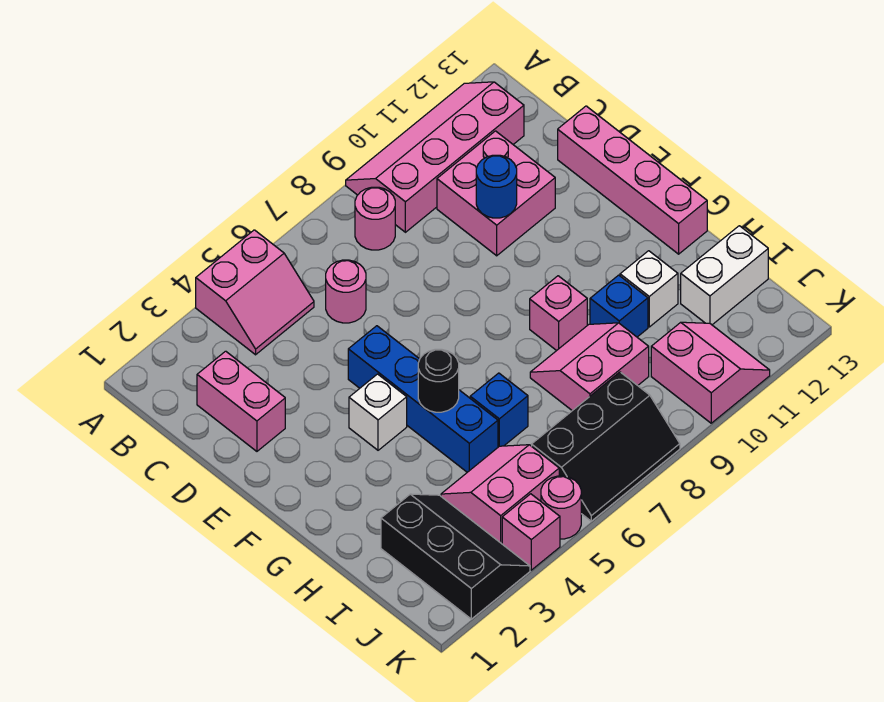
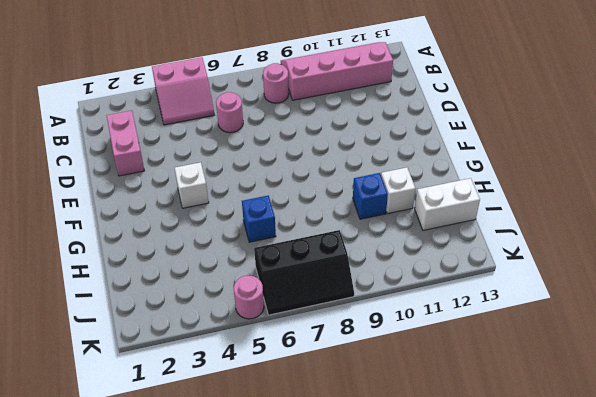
none -> pink brick C10:D11 level 1
none -> pink brick D13:G13 level 1
none -> blue brick E5:H5 level 1

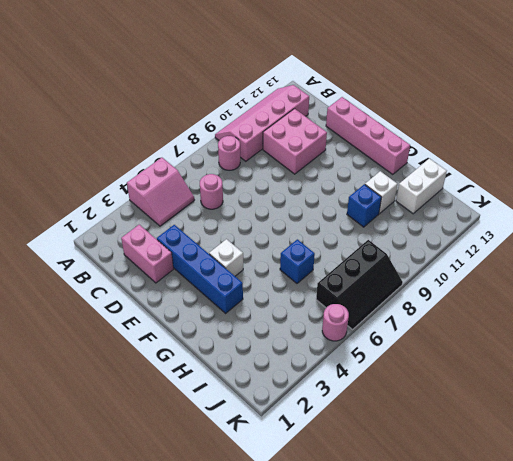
blue brick D3:G3 level 1 -> blue brick E5:H5 level 1
none -> pink brick G9 level 1
none -> pink slope H8:I9 level 1 top I
none -> black slope I2:K3 level 1 top 2

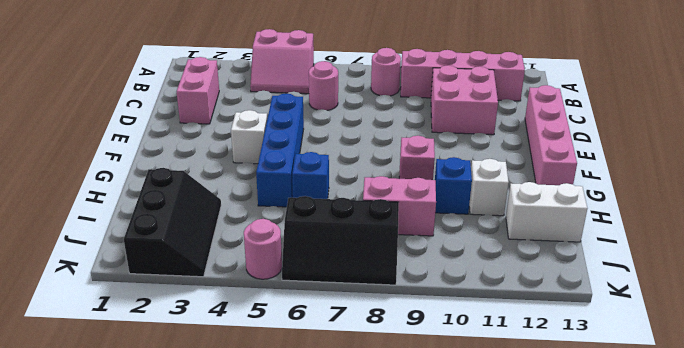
none -> pink slope I4:J5 level 1 top J
none -> pink slope J10:K11 level 1 top 10
none -> pink brick K4 level 1

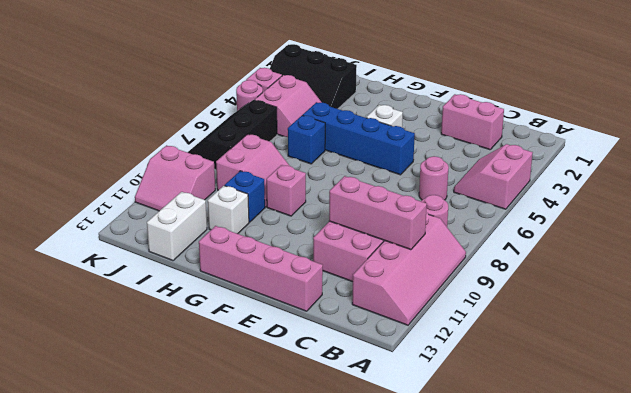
pink brick B10:D10 level 2 -> blue round brick D10 level 2
none -> black round brick G5 level 2

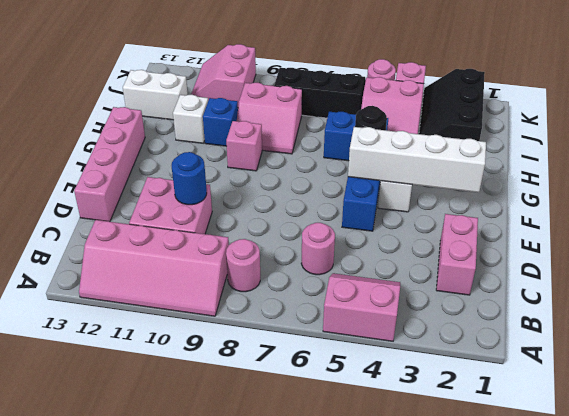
white brick F2:F5 level 2 -> none

